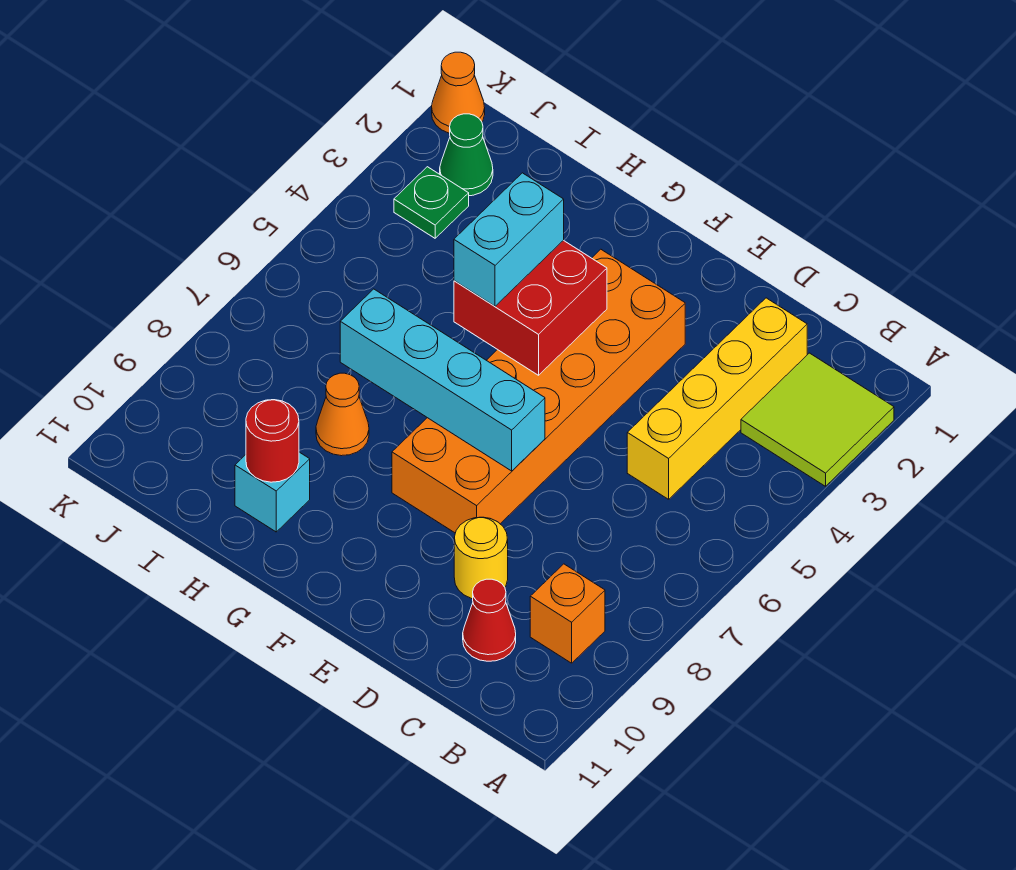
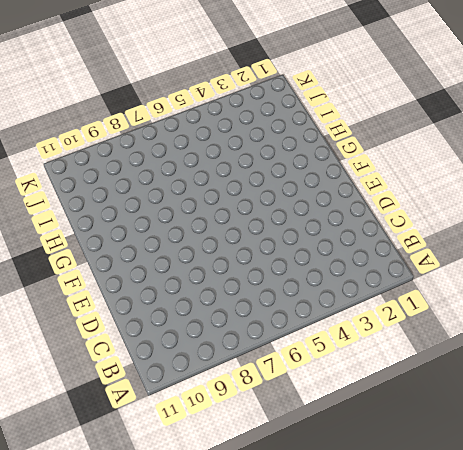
none -> lime tile A2:B3 level 1
none -> orange brick B9 level 1
none -> yellow brick C2:C5 level 1

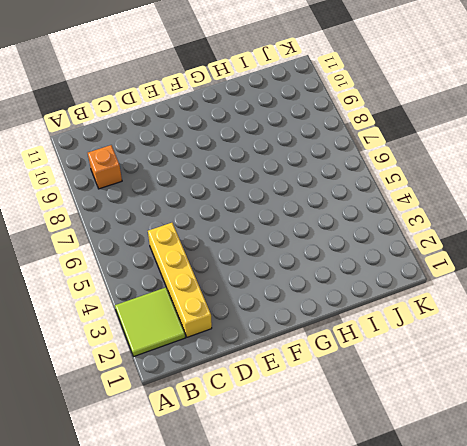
none -> red cone C10 level 1
none -> yellow round brick D9 level 1
none -> orange brick E3:F8 level 1

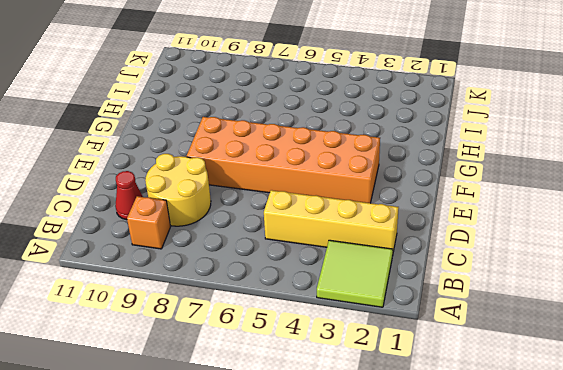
yellow round brick C8:D9 level 1 -> yellow round brick D9 level 1
none -> orange cone H8 level 1
none -> cyan brick H10 level 1
none -> green cone J2 level 1

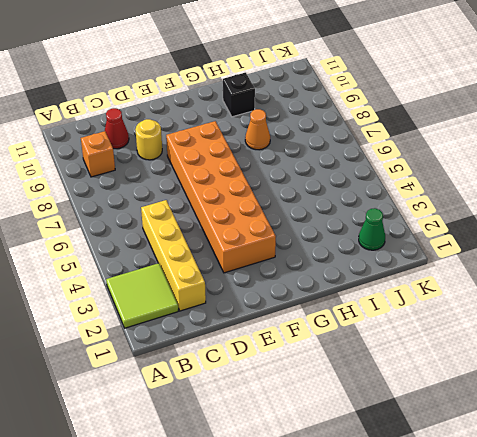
black brick H10 level 1 -> cyan brick H10 level 1
none -> green plate J3 level 1
none -> orange cone K1 level 1
none -> cyan brick E7:H7 level 2

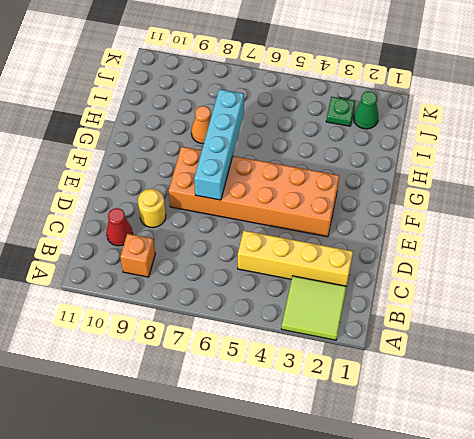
none -> cyan brick H10 level 1
none -> orange cone K1 level 1
none -> red brick F4:G5 level 2

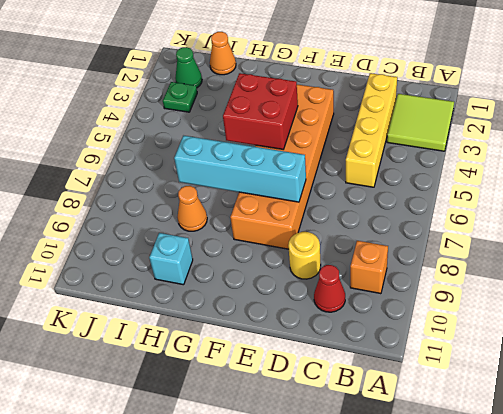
orange cone I1 level 1 -> orange cone K1 level 1
none -> red round brick H10 level 2
none -> cyan brick G4:G5 level 3

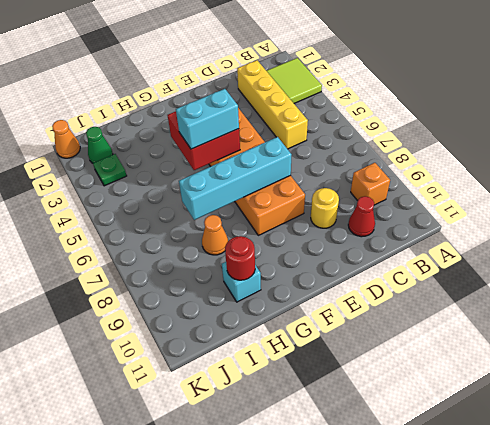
cyan brick F5:G5 level 3 -> cyan brick G4:G5 level 3

